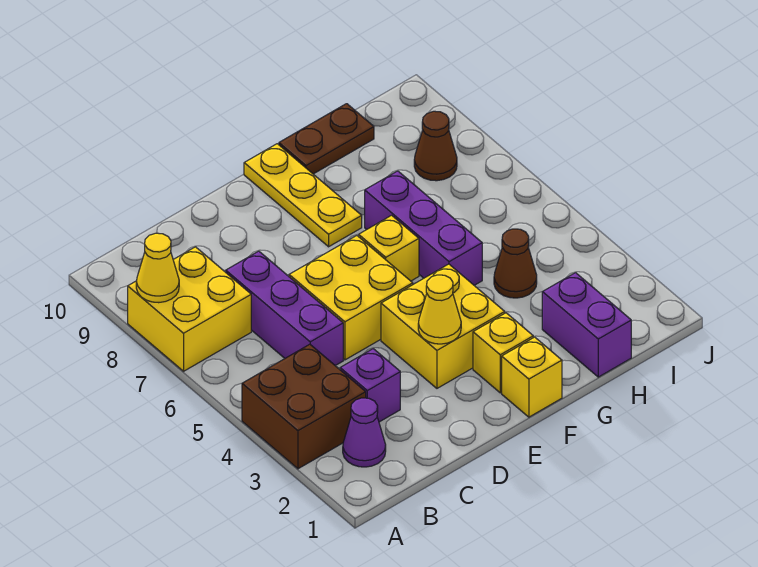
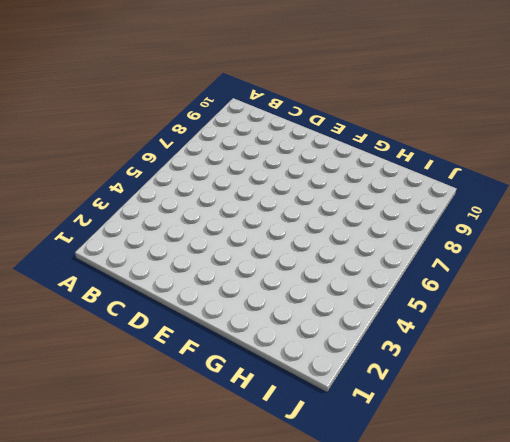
none -> brown brick A3:B4 level 1
none -> yellow brick A7:B8 level 1
none -> purple cone B2 level 1

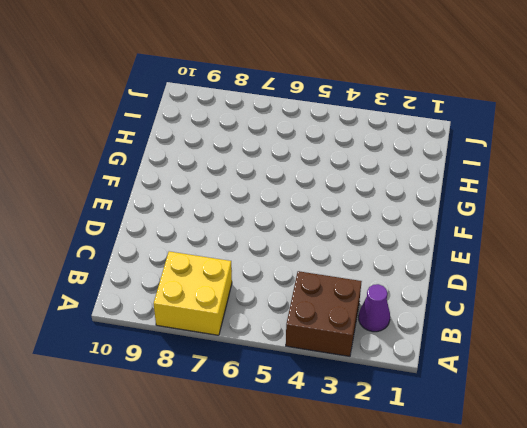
none -> purple brick C3 level 1
none -> purple brick C5:C7 level 1
none -> yellow brick D5:E6 level 1

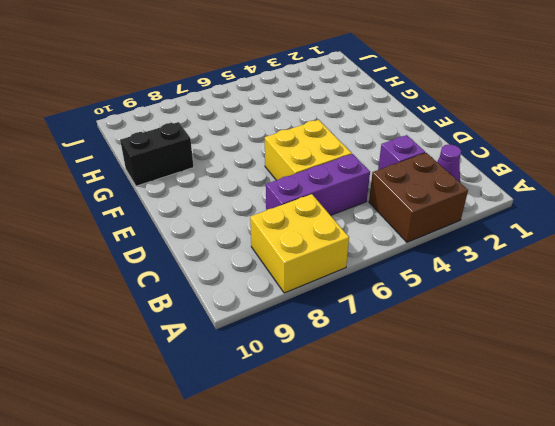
black brick G9:G10 level 1 -> brown plate G10:H10 level 1
none -> yellow brick E3:F4 level 1
none -> yellow brick F1 level 1
none -> yellow brick F2 level 1

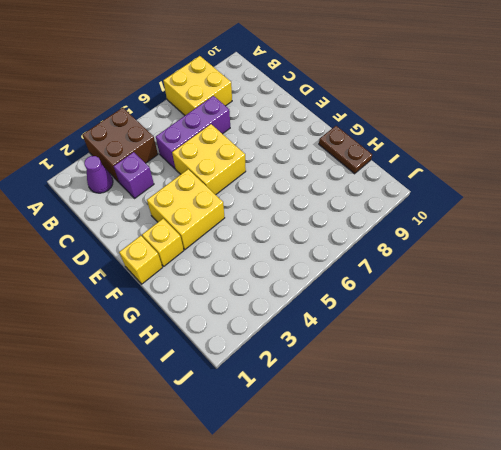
none -> yellow brick F6 level 1
none -> yellow plate F8:F10 level 1
none -> purple brick G5:G7 level 1

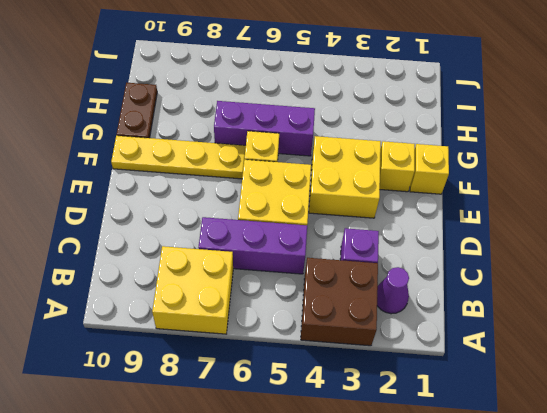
yellow plate F7:F10 level 1 -> yellow plate F8:F10 level 1
none -> purple brick H1:H2 level 1
none -> brown cone H4 level 1
none -> brown cone I8 level 1

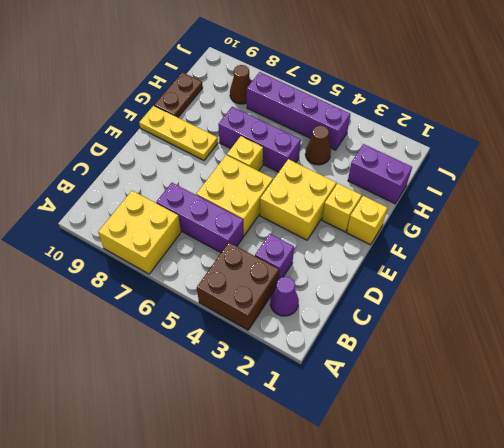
purple brick I4:I7 level 1 -> none
none -> yellow cone A8 level 2
none -> yellow cone E3 level 2

